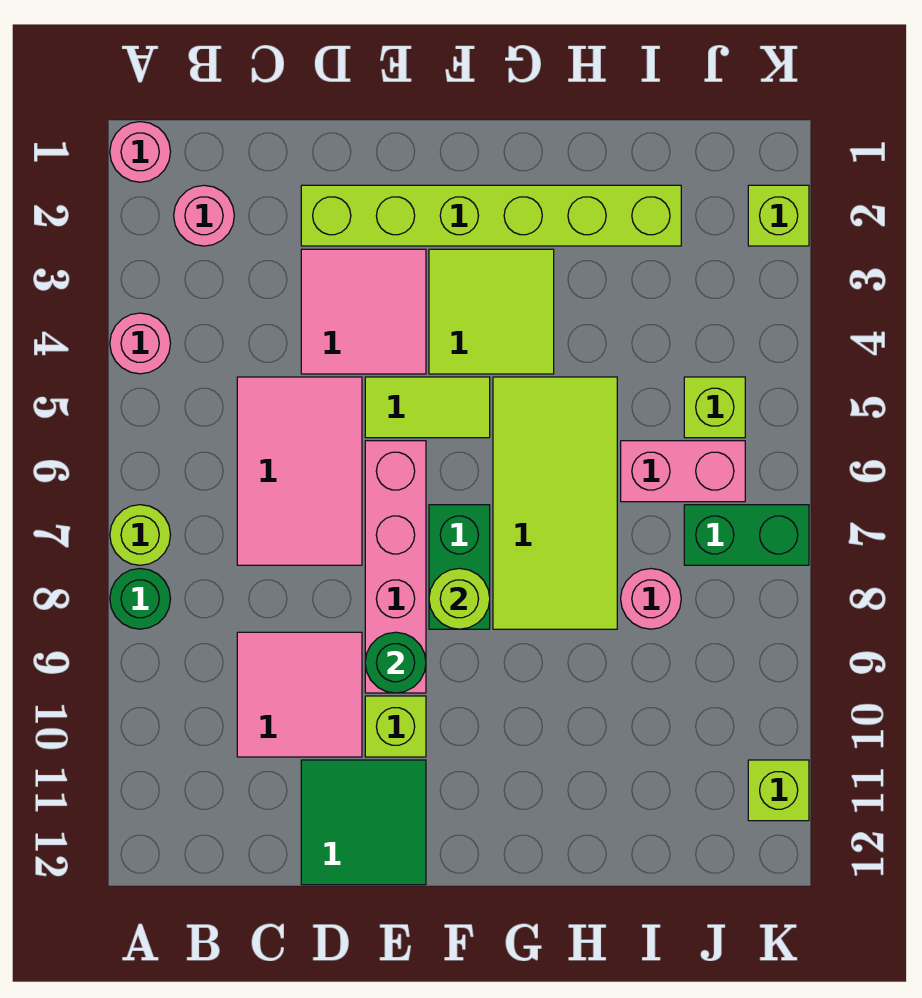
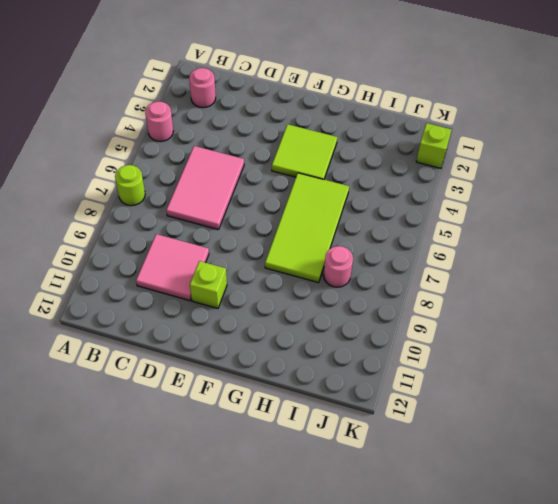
none -> pink round brick A1 level 1
none -> green round brick A8 level 1
none -> lime brick D2:I2 level 1

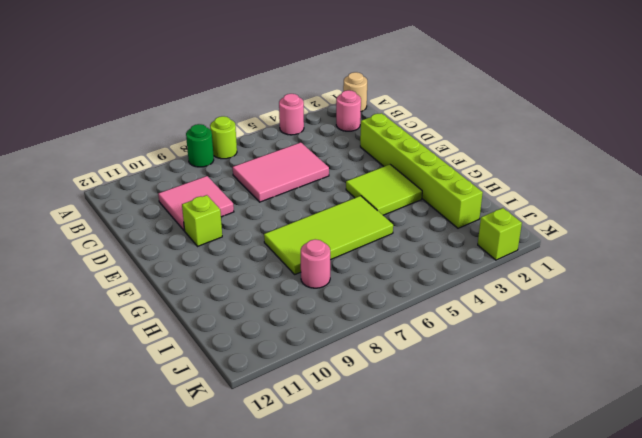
tan round brick A1 level 1 -> pink round brick A1 level 1
none -> pink tile D3:E4 level 1
none -> green tile D11:E12 level 1
none -> lime tile E5:F5 level 1

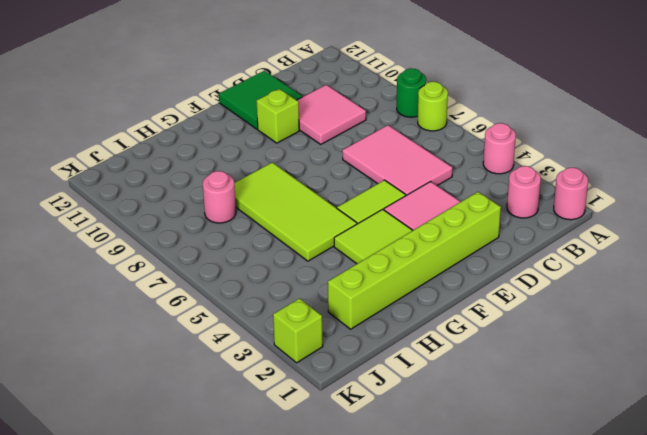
none -> pink brick E6:E9 level 1
none -> green brick F7:F8 level 1
none -> pink brick I6:J6 level 1

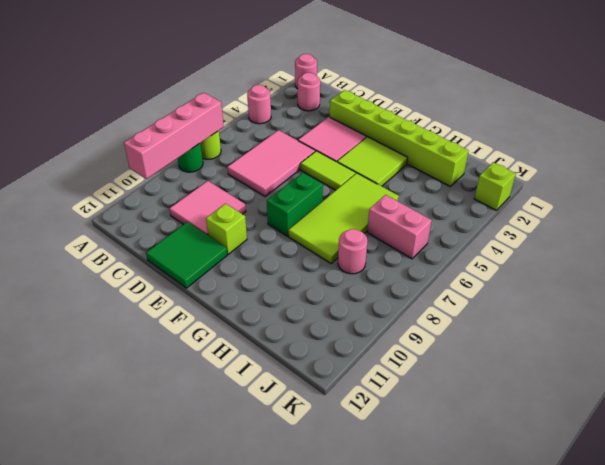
pink brick A7:A10 level 2 -> pink brick E6:E9 level 1
none -> lime brick J5 level 1
none -> green brick J7:K7 level 1
none -> lime brick K11 level 1

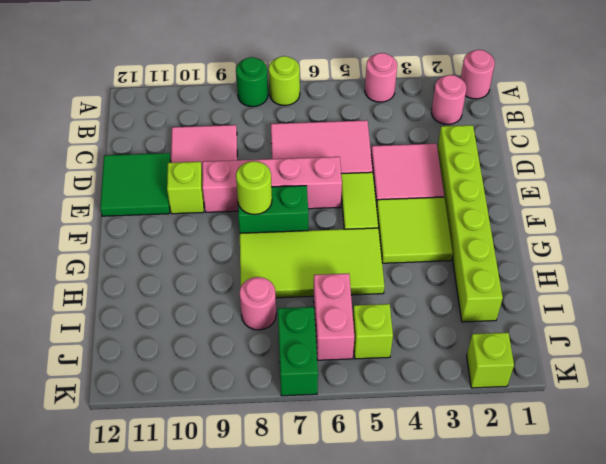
none -> lime brick K11 level 1
none -> green round brick E9 level 2

